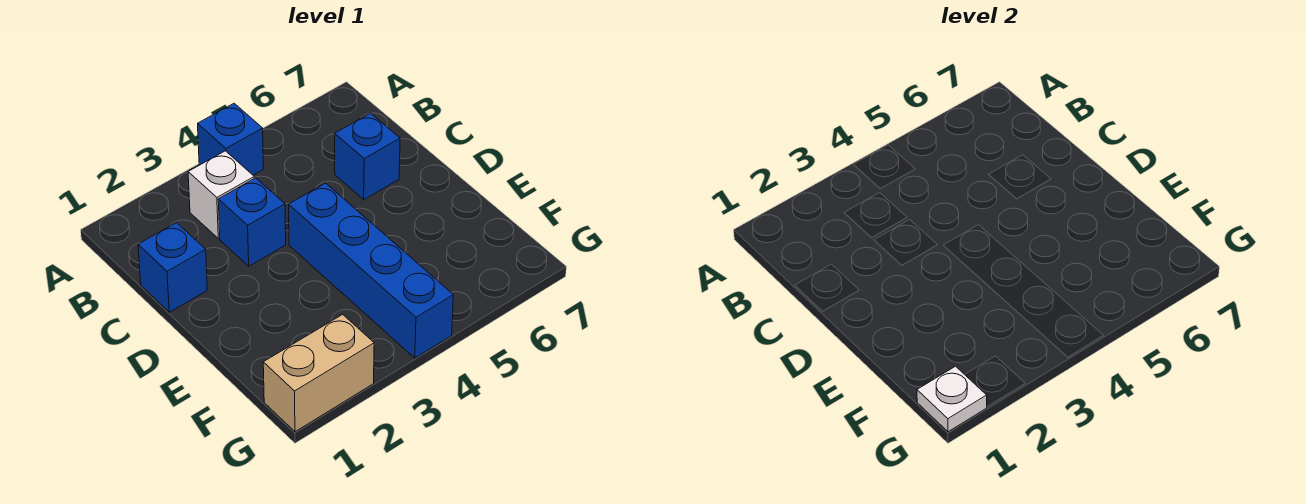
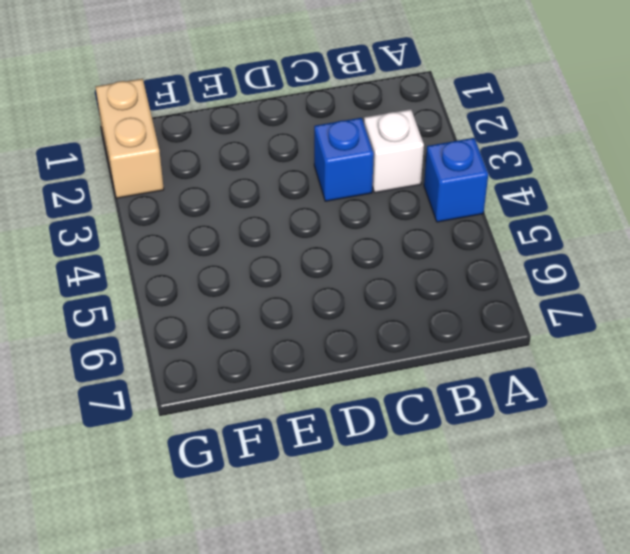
none -> blue brick C1 level 1
none -> blue brick C6 level 1

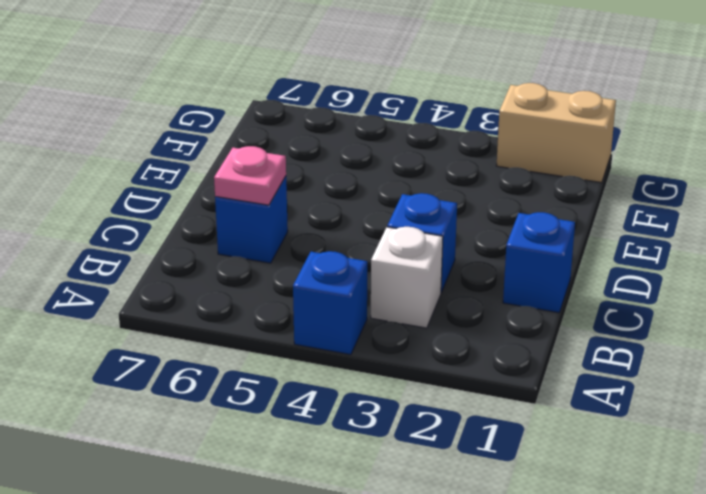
pink plate C6 level 2 -> none
none -> blue brick D4:G4 level 1
none -> white plate G1 level 2

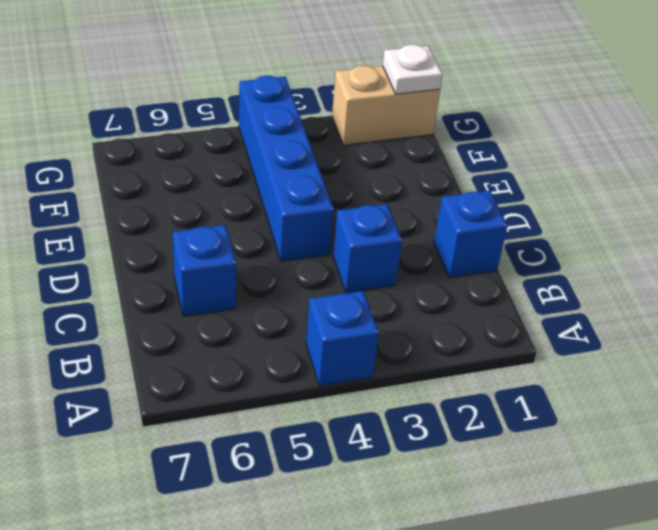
none -> white brick B3 level 1

